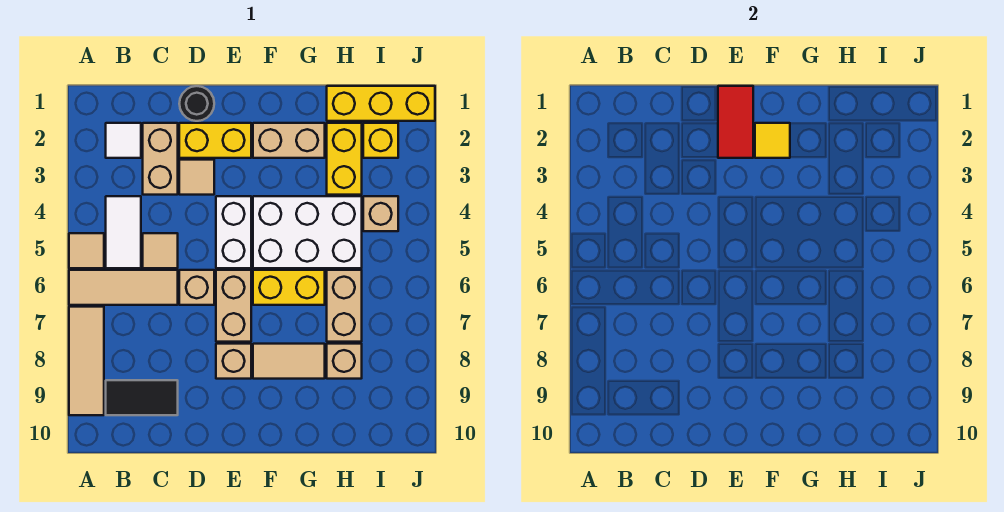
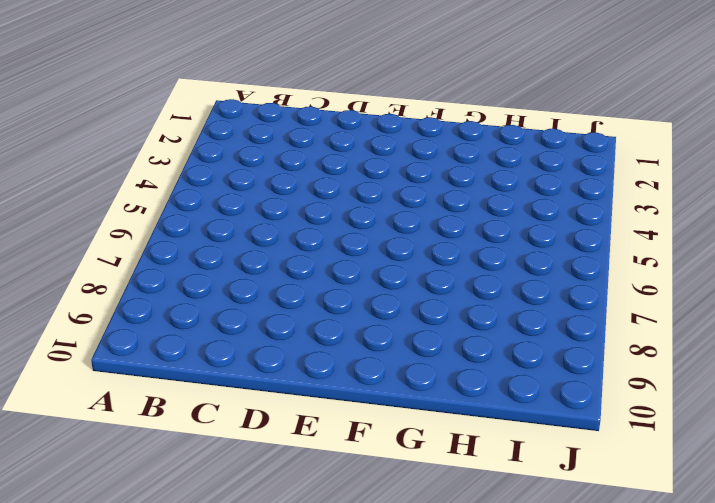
none -> tan tile A5 level 1
none -> tan tile A6:C6 level 1
none -> tan tile A7:A9 level 1

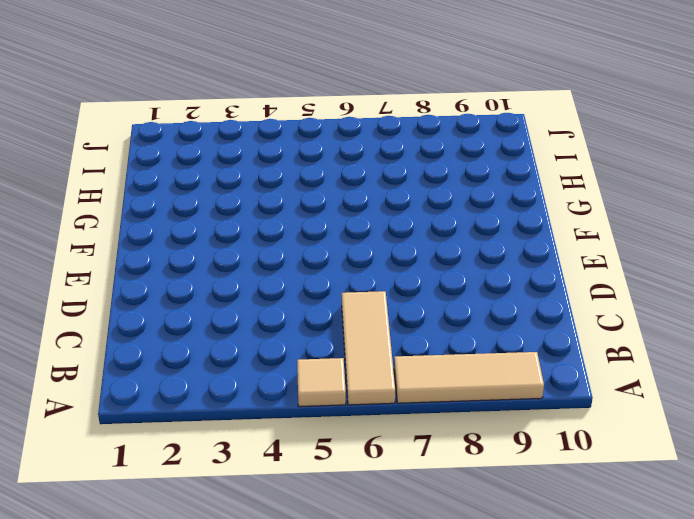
none -> white tile B2 level 1
none -> white tile B4:B5 level 1
none -> black tile B9:C9 level 1

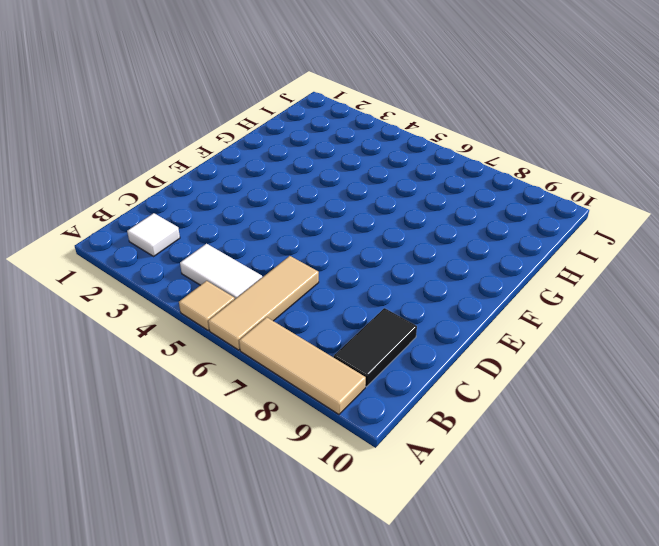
none -> tan brick C2:C3 level 1
none -> tan tile C5 level 1
none -> black round brick D1 level 1

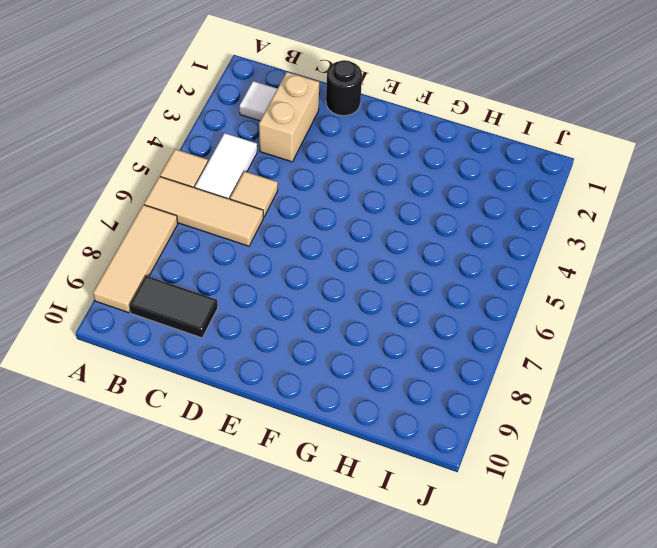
none -> yellow brick D2:E2 level 1
none -> tan tile D3 level 1
none -> tan brick D6 level 1

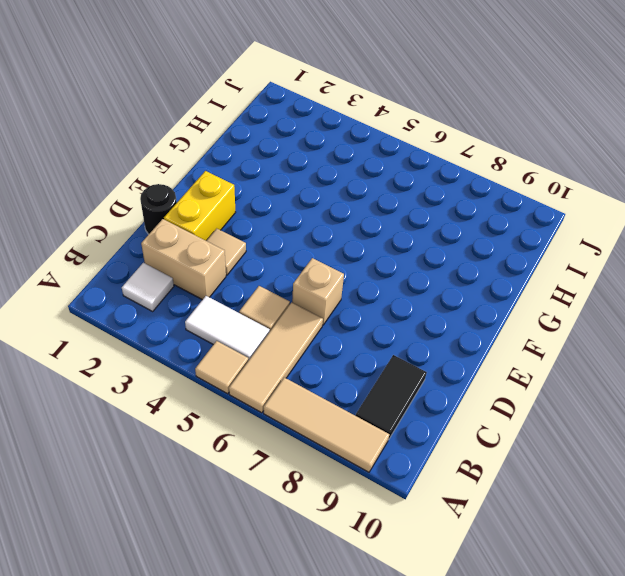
none -> white brick E4:E5 level 1
none -> tan brick E6:E7 level 1
none -> tan brick E8 level 1

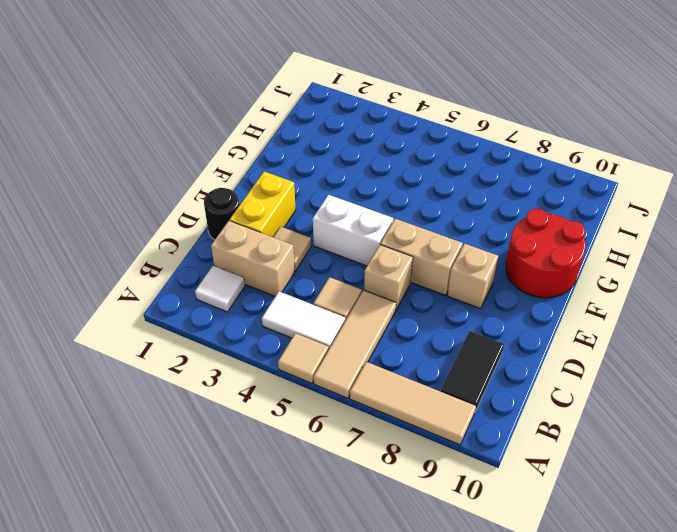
red round brick F9:G10 level 1 -> none
none -> tan brick F2:G2 level 1
none -> white brick F4:H5 level 1
none -> yellow brick F6:G6 level 1

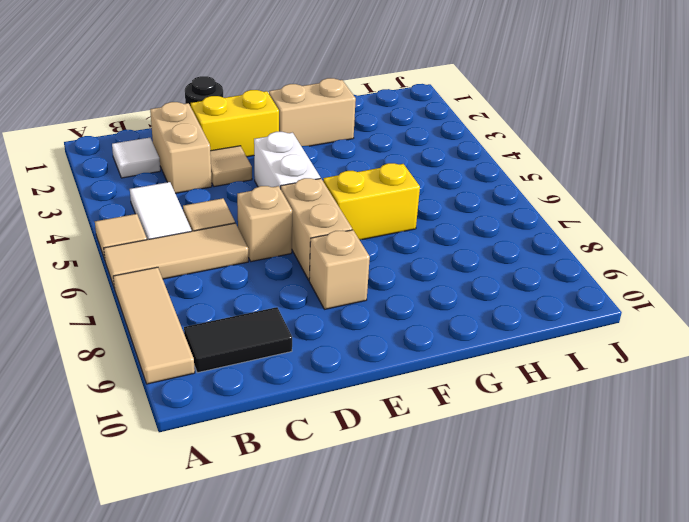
none -> white brick F4:H5 level 1
none -> tan tile F8:G8 level 1
none -> yellow brick H1:J1 level 1

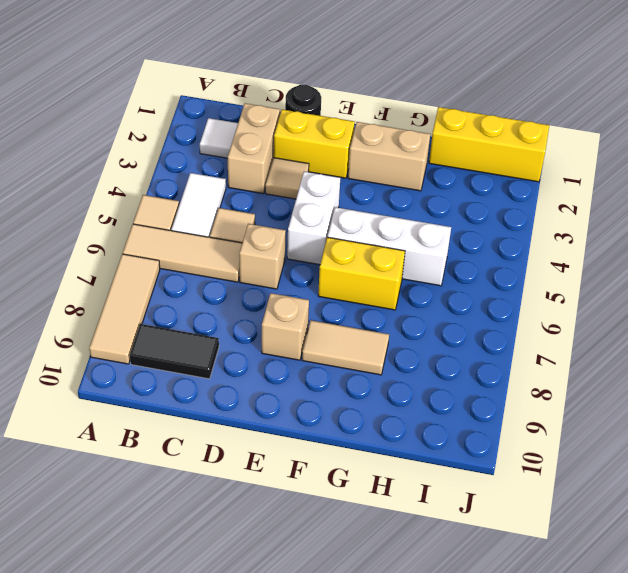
white brick F5:H5 level 1 -> white brick F4:H5 level 1
none -> tan brick E6:E7 level 1
none -> yellow brick H2:H3 level 1
none -> tan brick H6:H7 level 1

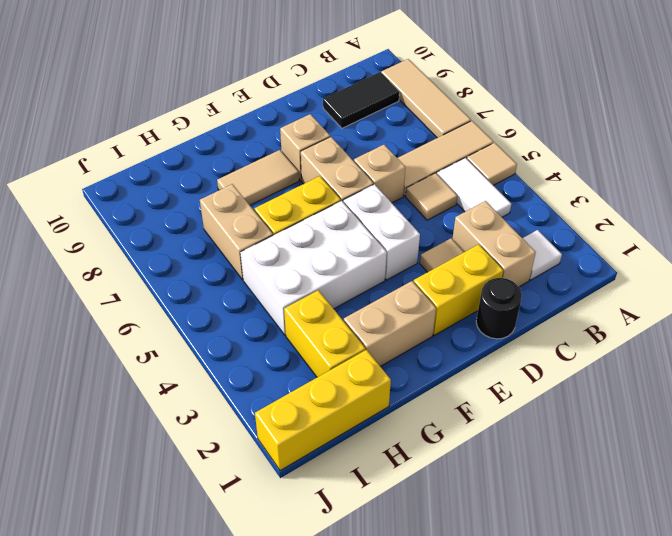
none -> tan brick H8 level 1
none -> yellow brick I2 level 1
none -> tan brick I4 level 1

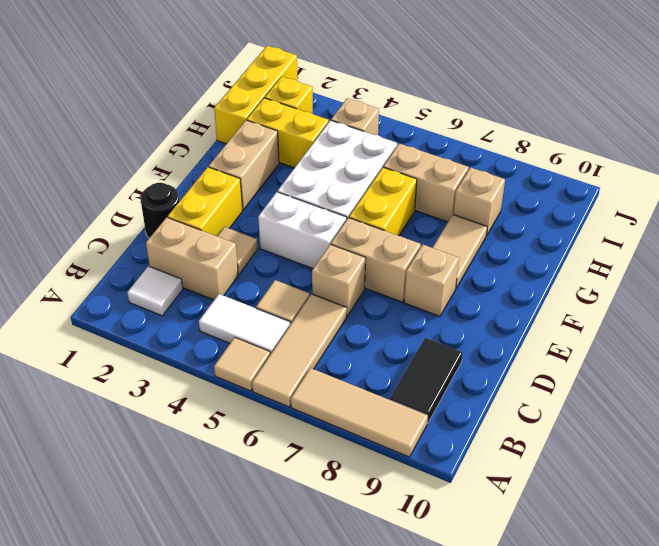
none -> red tile E1:E2 level 2
none -> yellow tile F2 level 2

